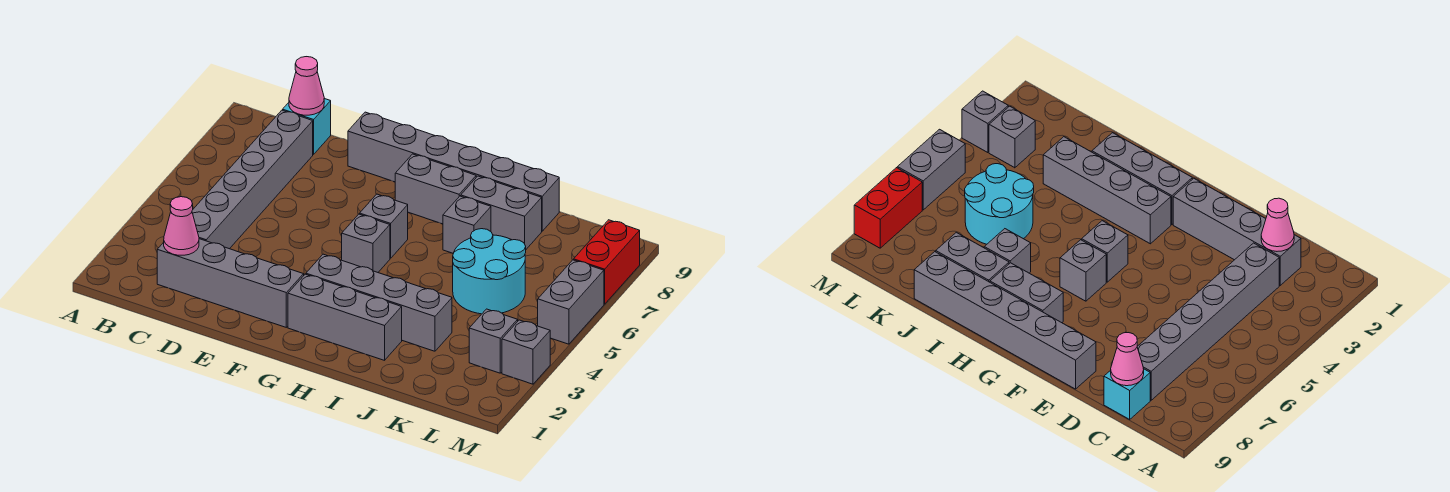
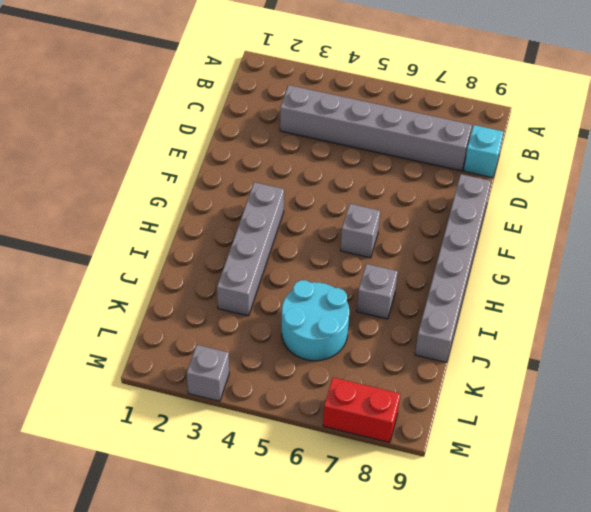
none -> grey brick C2:F2 level 1
none -> grey brick G2:I2 level 1
none -> grey brick G5 level 1

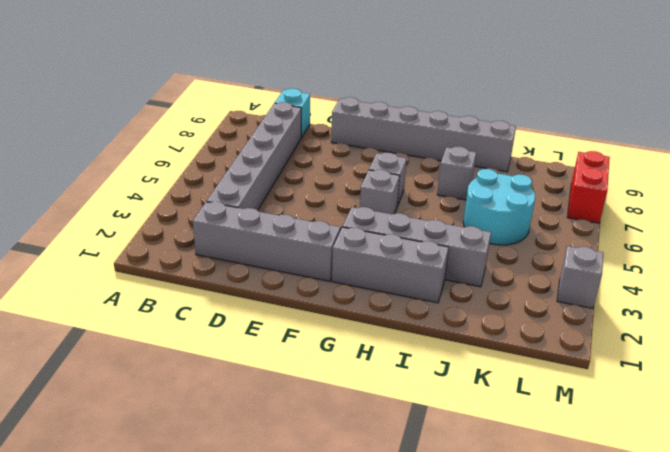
none -> grey brick G8:H8 level 1
none -> grey brick I8:J8 level 1
none -> grey brick L3 level 1

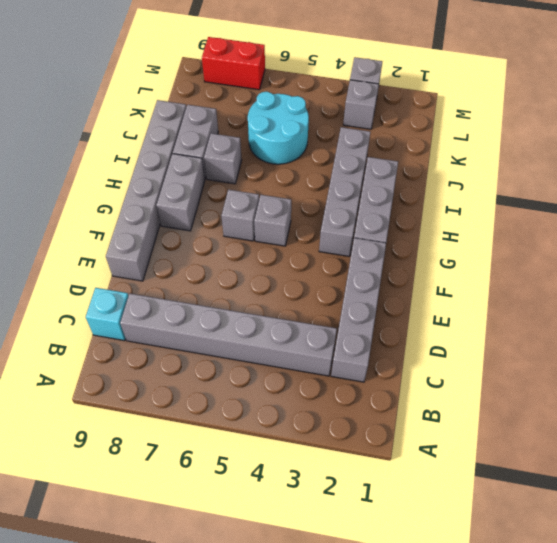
none -> grey brick M5:M6 level 1
none -> pink cone C2 level 2
none -> pink cone C9 level 2

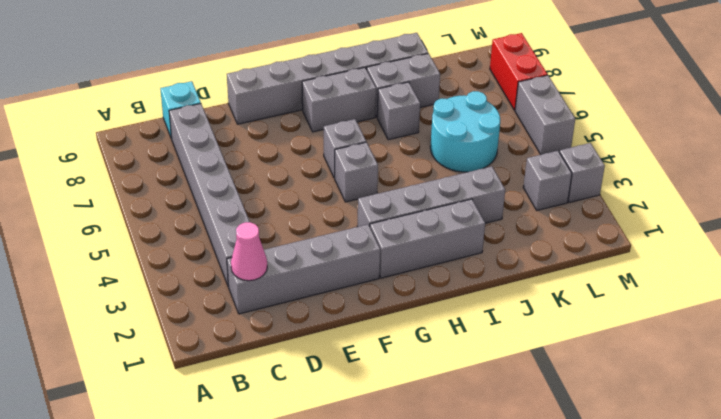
none -> pink cone C9 level 2

